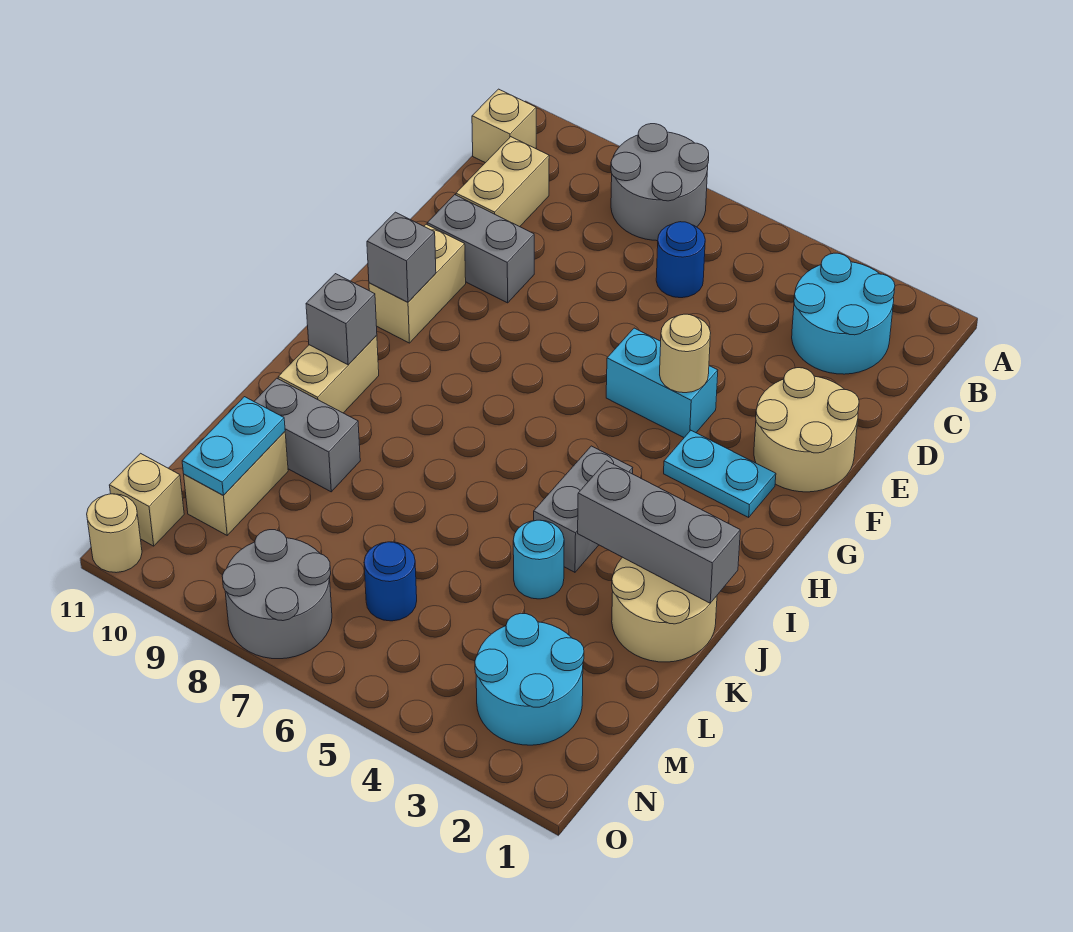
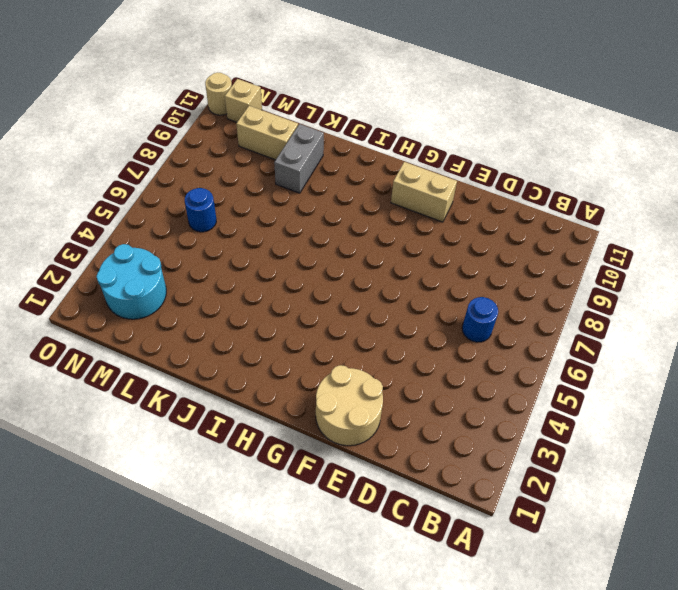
none -> grey round brick A7:B8 level 1
none -> cyan round brick B2:C3 level 1
none -> tan brick B11 level 1

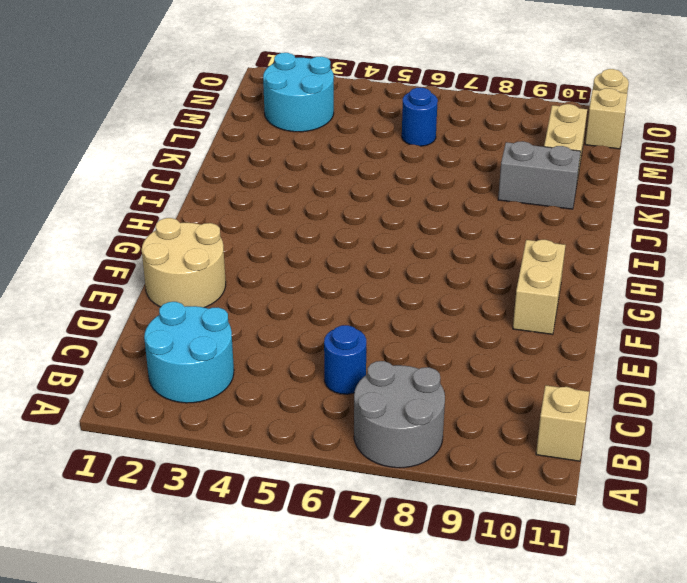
none -> tan brick C10:D10 level 1
none -> grey brick E9:E10 level 1
none -> cyan brick F4:F5 level 1

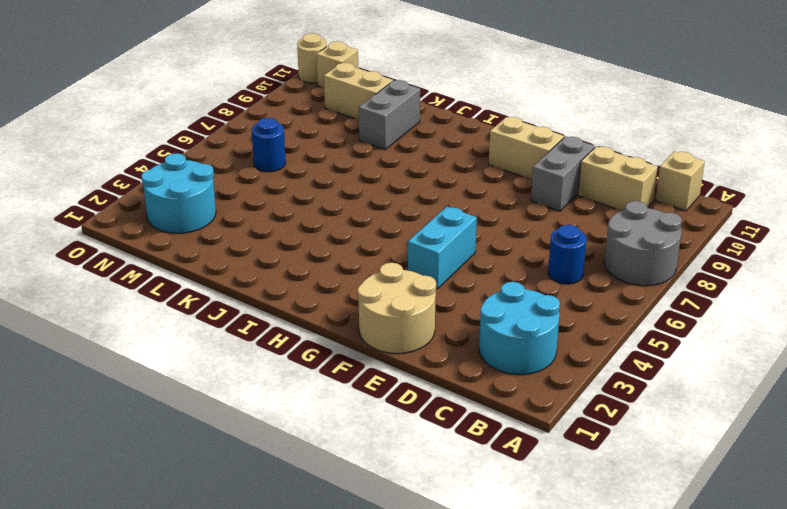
none -> cyan plate G2:G3 level 1
none -> grey brick I4:J4 level 1
none -> tan brick I10:J10 level 1

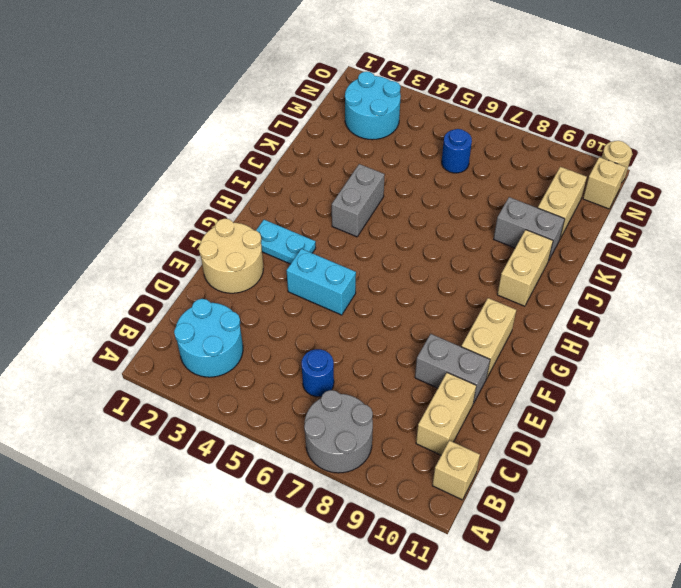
none -> tan round brick J1:K2 level 1
none -> cyan round brick K4 level 1
none -> grey round brick N7:O8 level 1

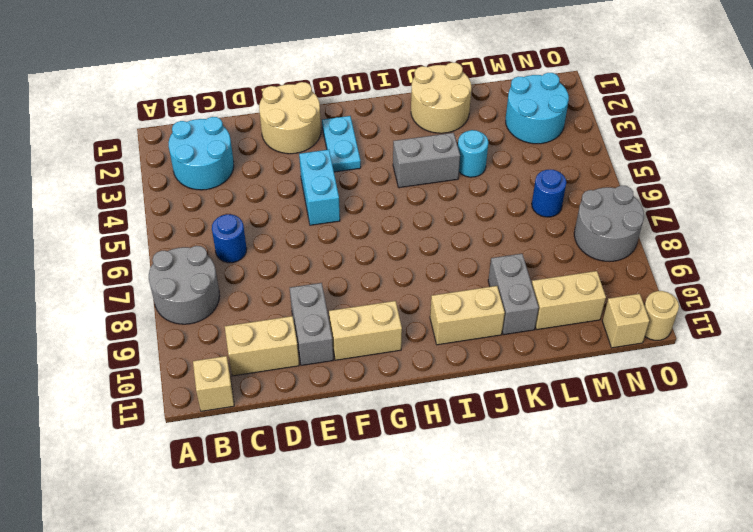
none -> tan round brick F4 level 2
none -> grey brick G10 level 2
none -> grey brick I10 level 2

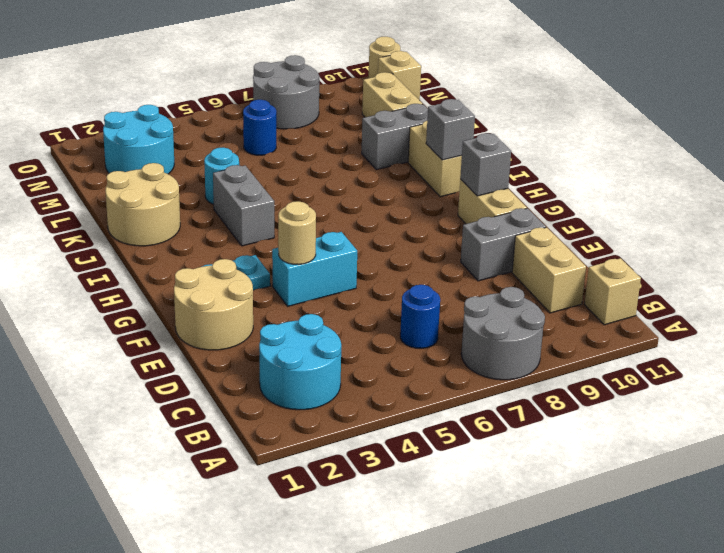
none -> grey brick J1:J3 level 2
none -> cyan plate L10:M10 level 2

